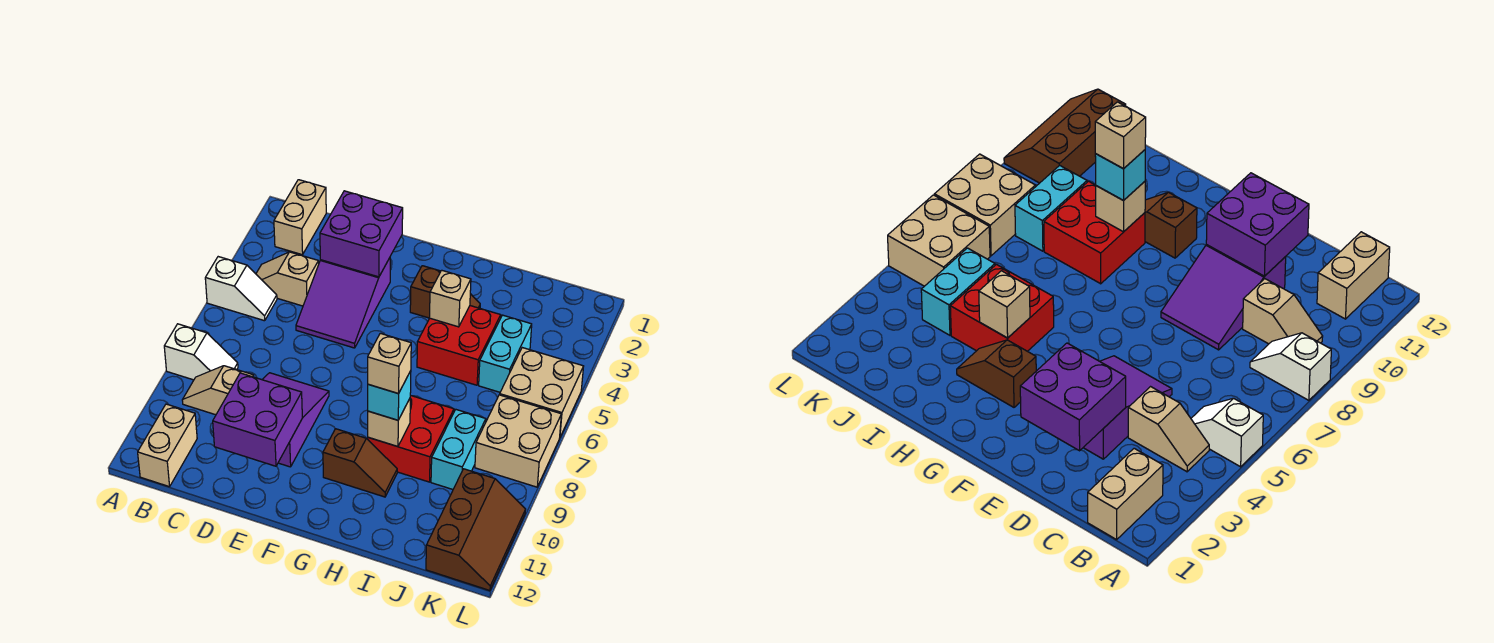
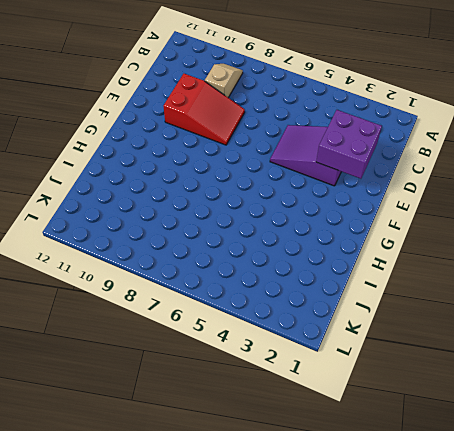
red slope D8:E10 level 1 top 10 -> purple slope D8:E10 level 1 top 10
none -> white slope A5:B5 level 1 top A
none -> white slope A8:B8 level 1 top A
none -> tan brick B1:B2 level 1

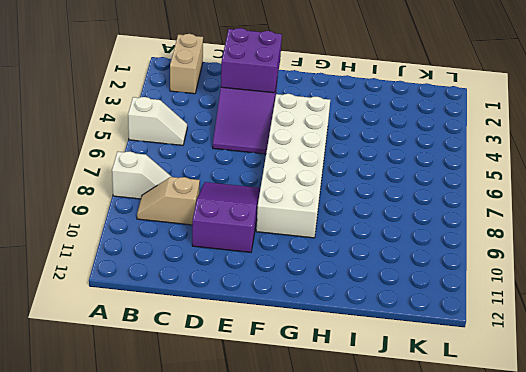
white brick F4:G9 level 1 -> none
none -> tan slope B4:C4 level 1 top C
none -> tan brick B11:B12 level 1
none -> brown slope G3:H3 level 1 top G

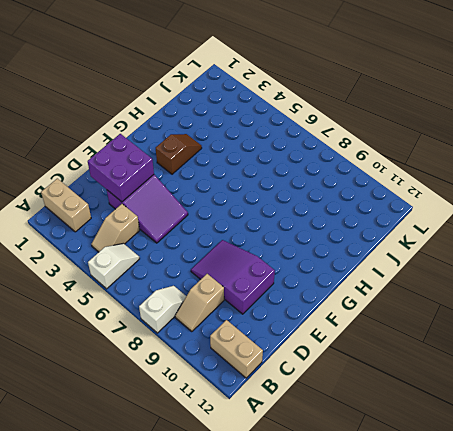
none -> brown slope G10:H10 level 1 top G
none -> red brick H4:I5 level 1
none -> red brick H8:I9 level 1

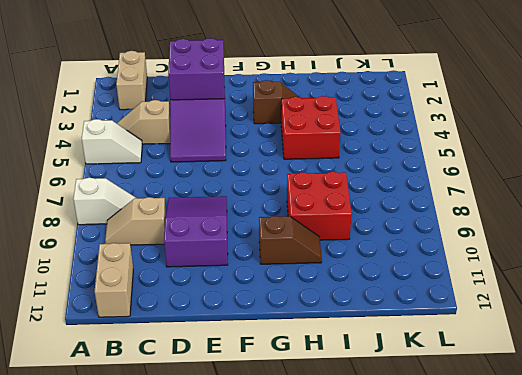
none -> cyan brick J4:J5 level 1
none -> cyan brick J8:J9 level 1
none -> tan brick K5:L6 level 1

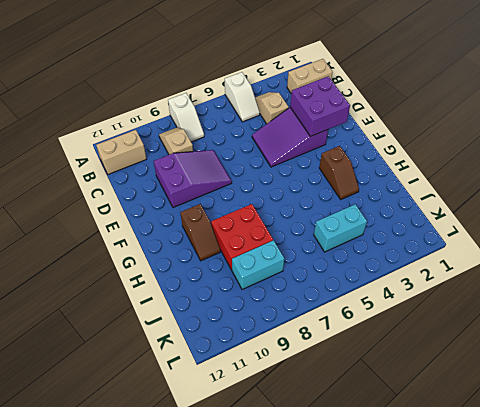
none -> red brick H4:I5 level 1
none -> tan brick K5:L6 level 1
none -> tan brick K7:L8 level 1

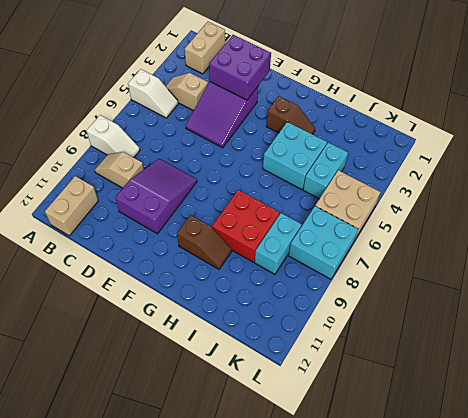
cyan brick H4:I5 level 1 -> red brick H4:I5 level 1
cyan brick K7:L8 level 1 -> tan brick K7:L8 level 1
none -> brown slope K10:L12 level 1 top K
none -> purple brick D10:E11 level 2
none -> tan brick H4 level 2

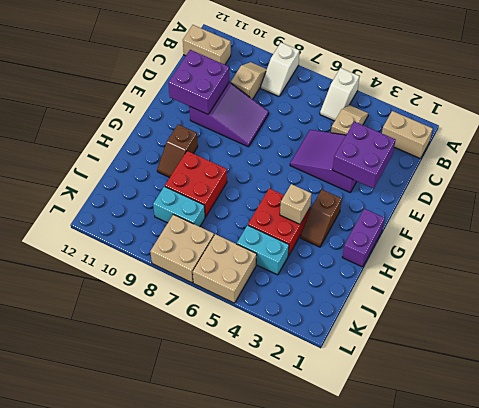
purple brick G1:H1 level 1 -> none
none -> brown slope K10:L12 level 1 top K
none -> tan brick H9 level 2
none -> cyan brick H9 level 3

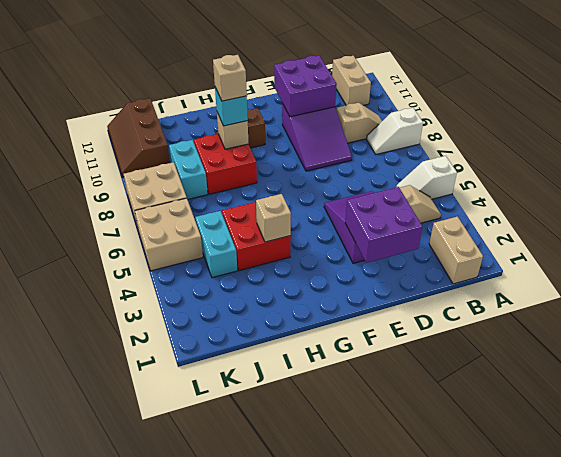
none -> brown slope G3:H3 level 1 top G

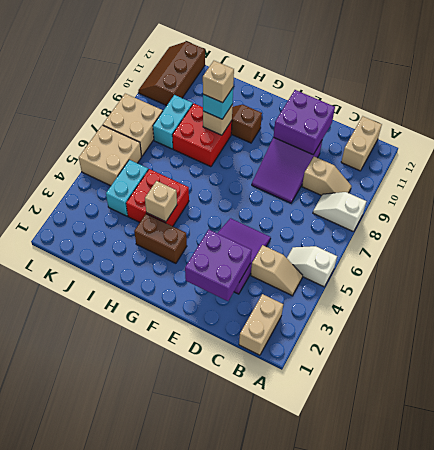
brown brick G3:H3 level 1 -> brown slope G3:H3 level 1 top G

